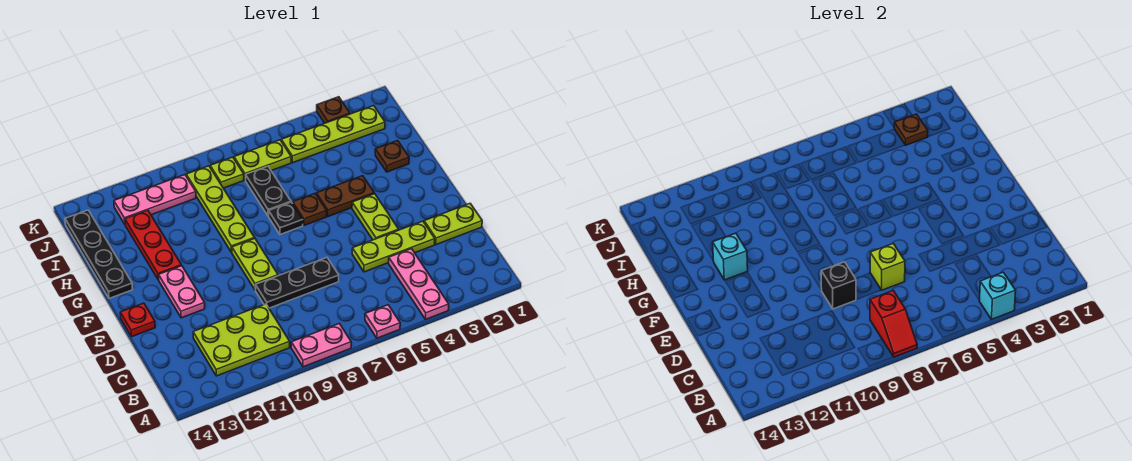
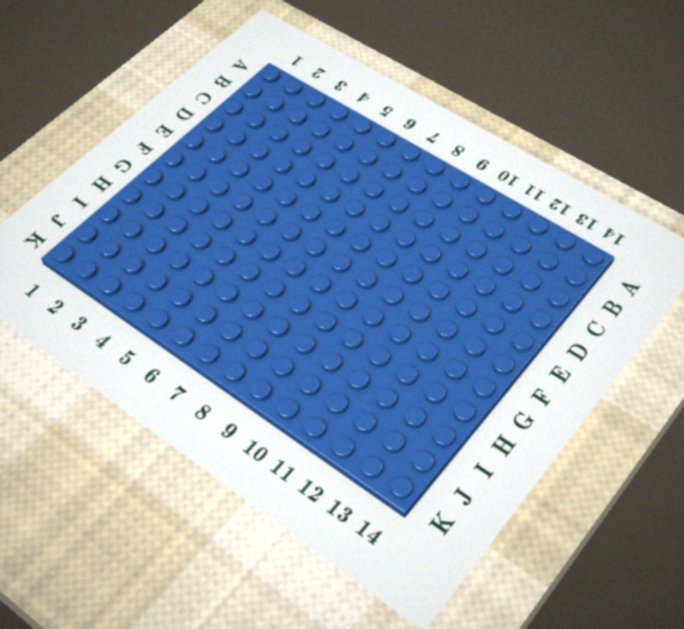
none -> pink plate A4:C4 level 1
none -> pink plate A6 level 1
none -> pink plate A8:A9 level 1
none -> lime plate B10:C12 level 1

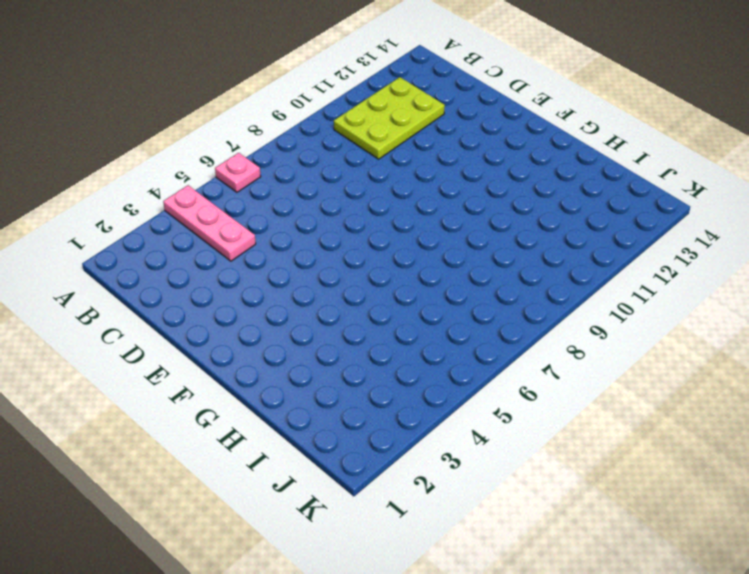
none -> pink plate A8:A9 level 1
none -> lime plate D1:D2 level 1
none -> lime plate D3:D5 level 1
none -> black plate D7:D9 level 1

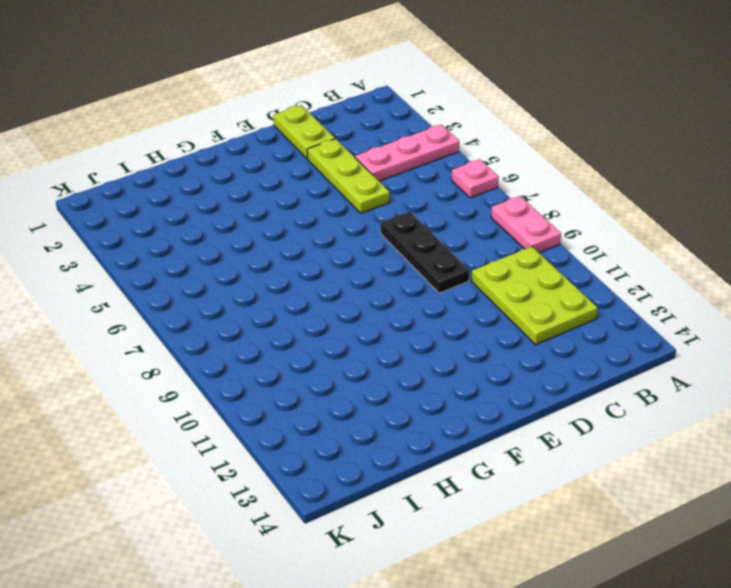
none -> lime plate E4:F4 level 1
none -> lime plate E9:F9 level 1
none -> pink plate E12:F12 level 1
none -> red plate E14 level 1

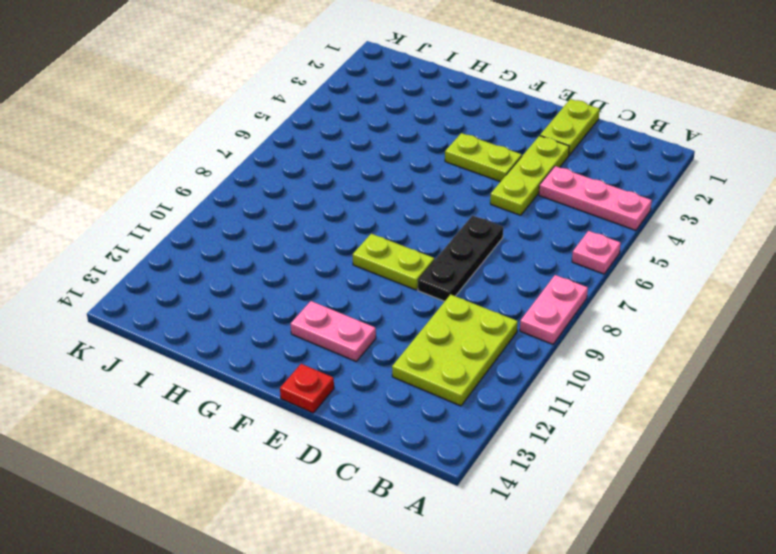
none -> brown plate G4:G5 level 1
none -> brown plate G6 level 1
none -> black plate G7 level 1
none -> lime plate G9:J9 level 1

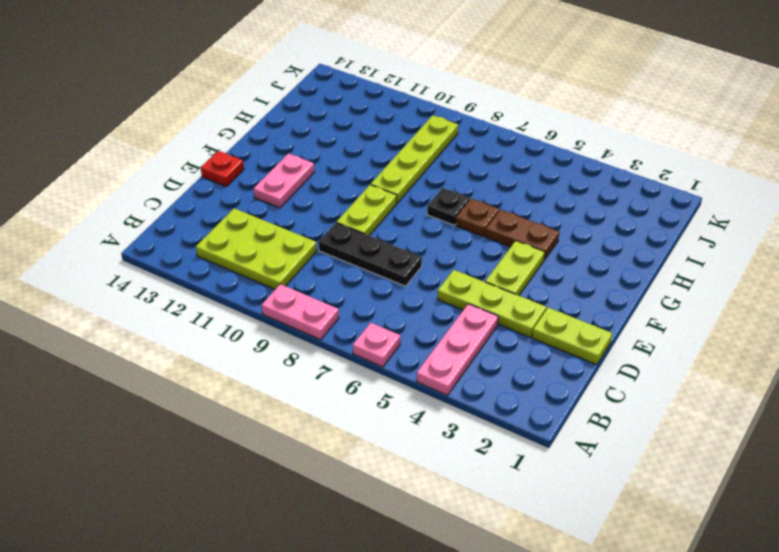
none -> red plate G12:I12 level 1
none -> black plate G14:J14 level 1
none -> brown plate H2 level 1
none -> black plate H7:I7 level 1

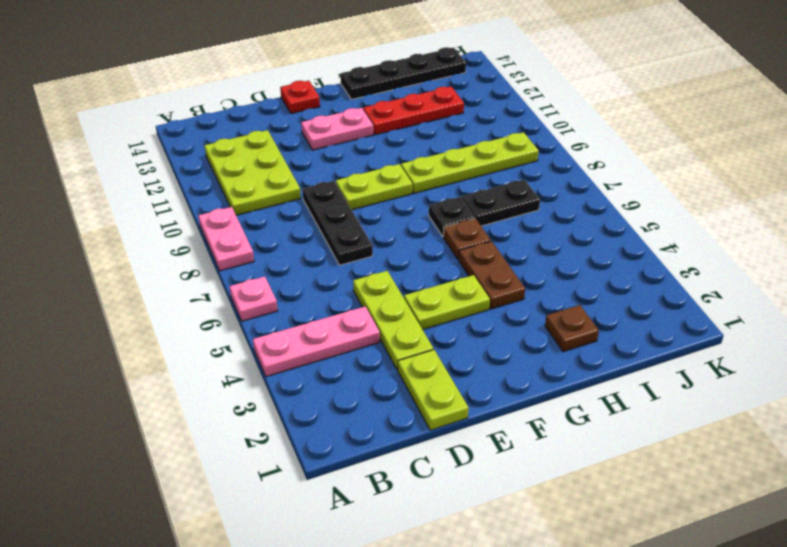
none -> lime plate J2:J5 level 1
none -> lime plate J6:J7 level 1
none -> lime plate J8 level 1
none -> pink plate J10:J12 level 1

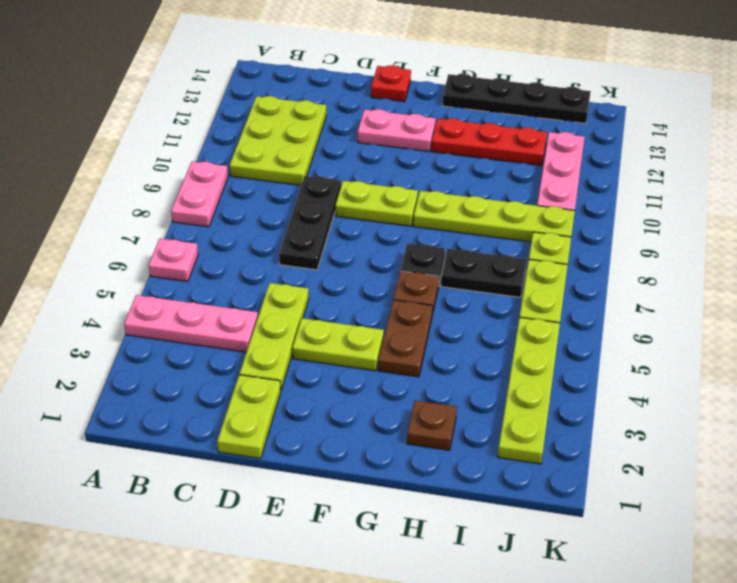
none -> brown plate K3 level 1
none -> cyan brick A4 level 2
none -> red slope A8:B8 level 2 top B
none -> lime brick D7 level 2

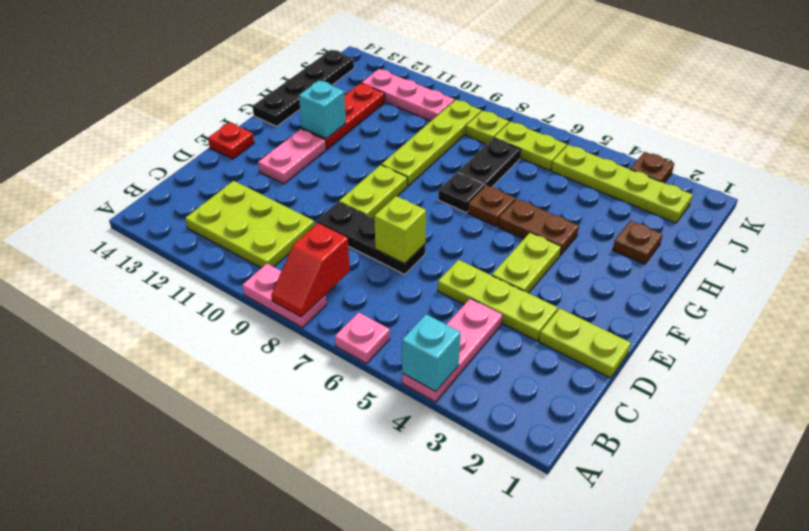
none -> black brick D9 level 2
none -> brown plate J3 level 2

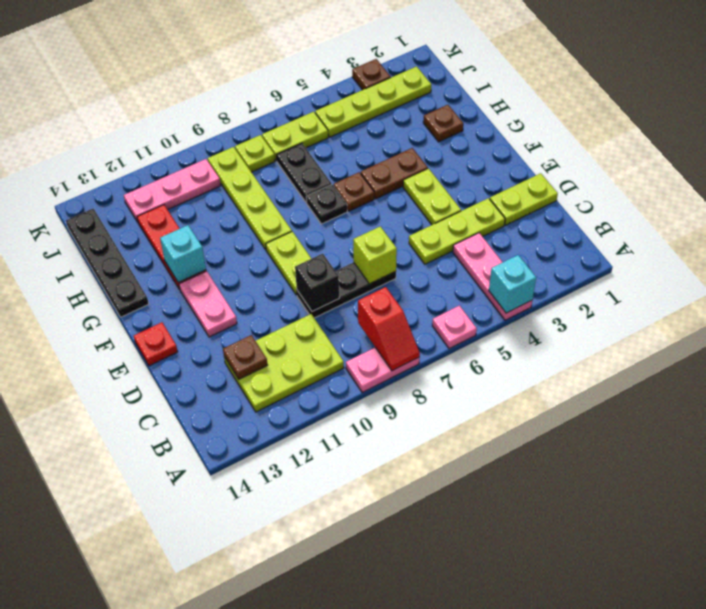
brown plate C12 level 2 -> brown plate J3 level 2

